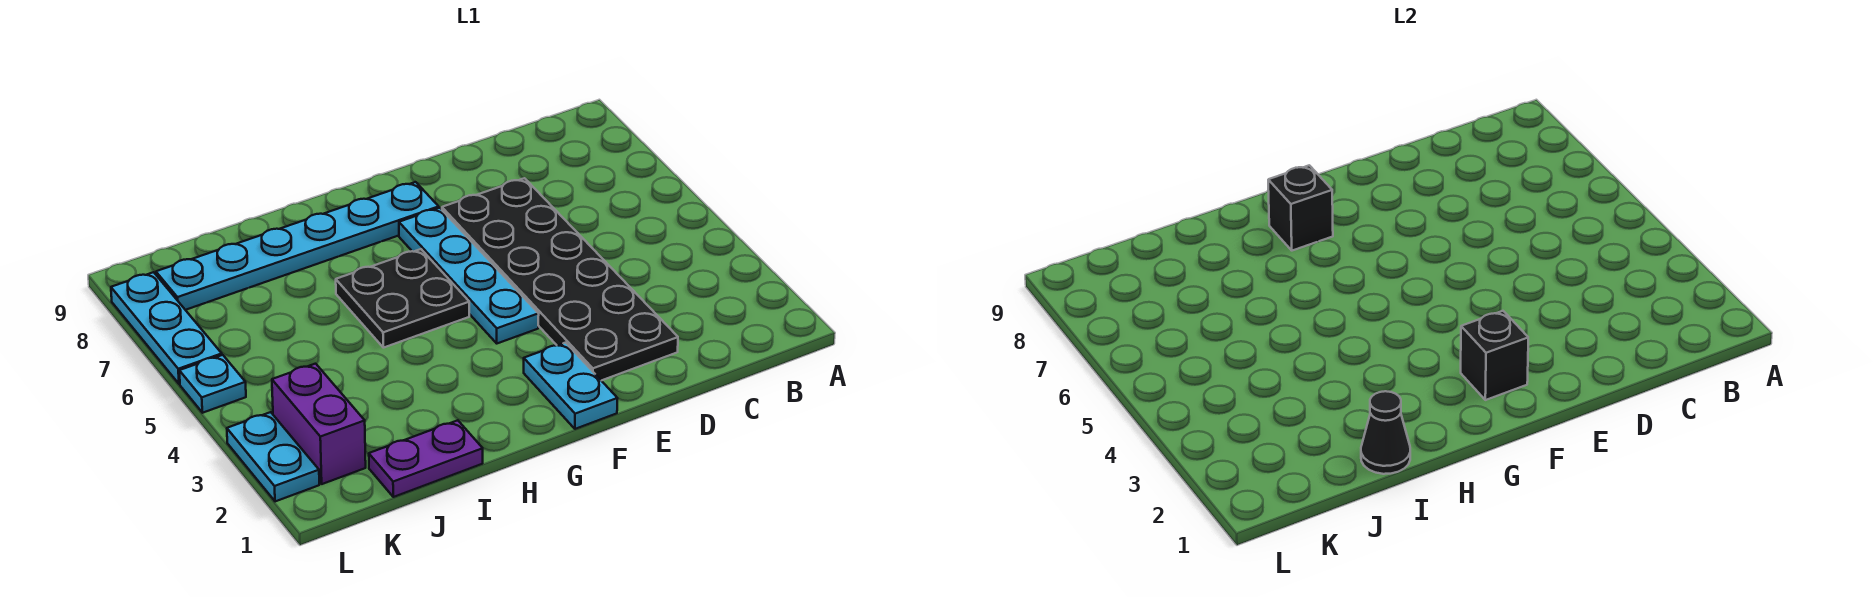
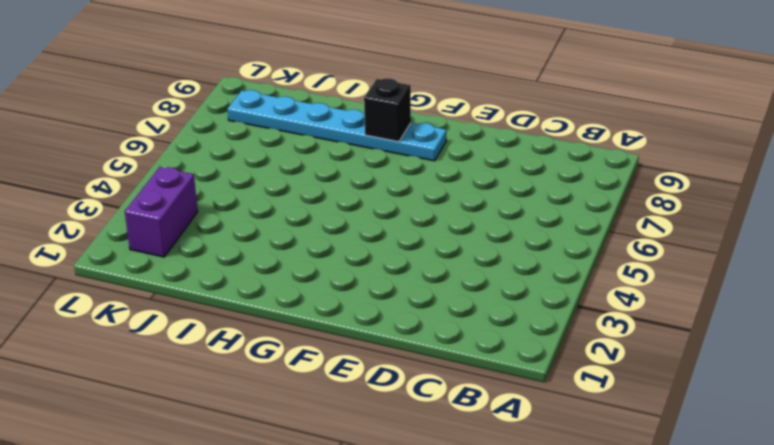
none -> black plate D2:E7 level 1
none -> cyan plate F1:F2 level 1
none -> cyan plate F4:F7 level 1

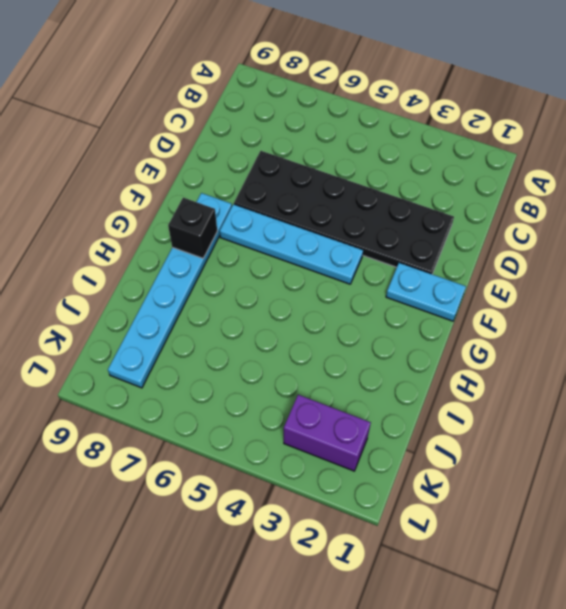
none -> black plate G5:H6 level 1
none -> purple plate I1:J1 level 1
none -> cyan plate L2:L3 level 1

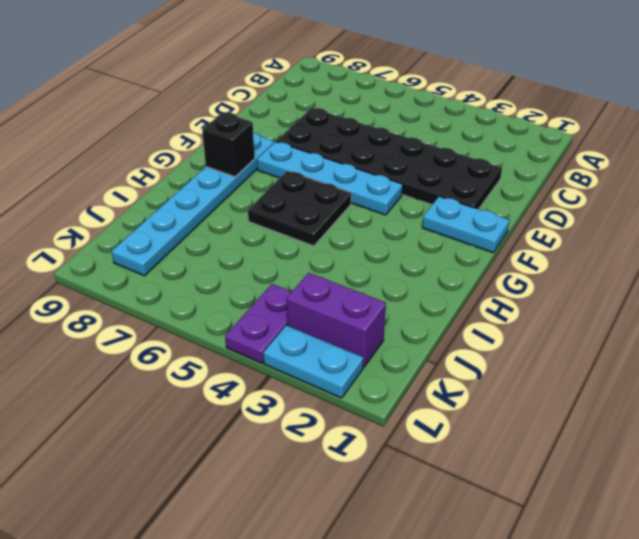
purple plate K4:L4 level 1 -> purple plate I1:J1 level 1
none -> cyan plate L5 level 1
none -> cyan plate L6:L8 level 1
none -> black brick F2 level 2

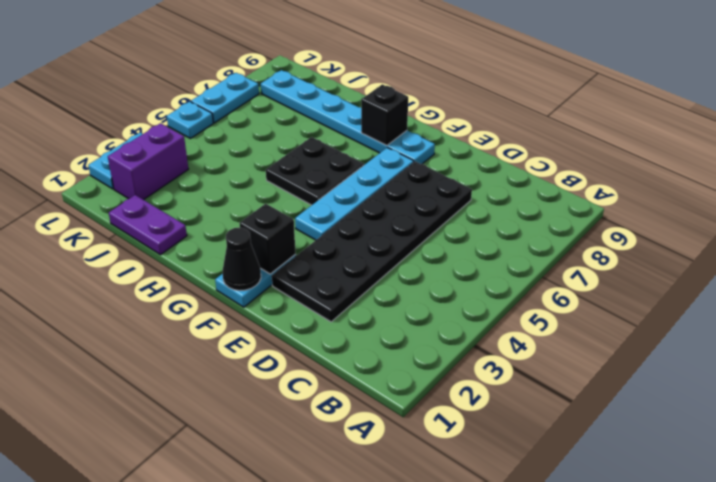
black cone F1 level 2 -> black cone I1 level 2
cyan plate L6:L7 level 1 -> cyan plate L6:L8 level 1

